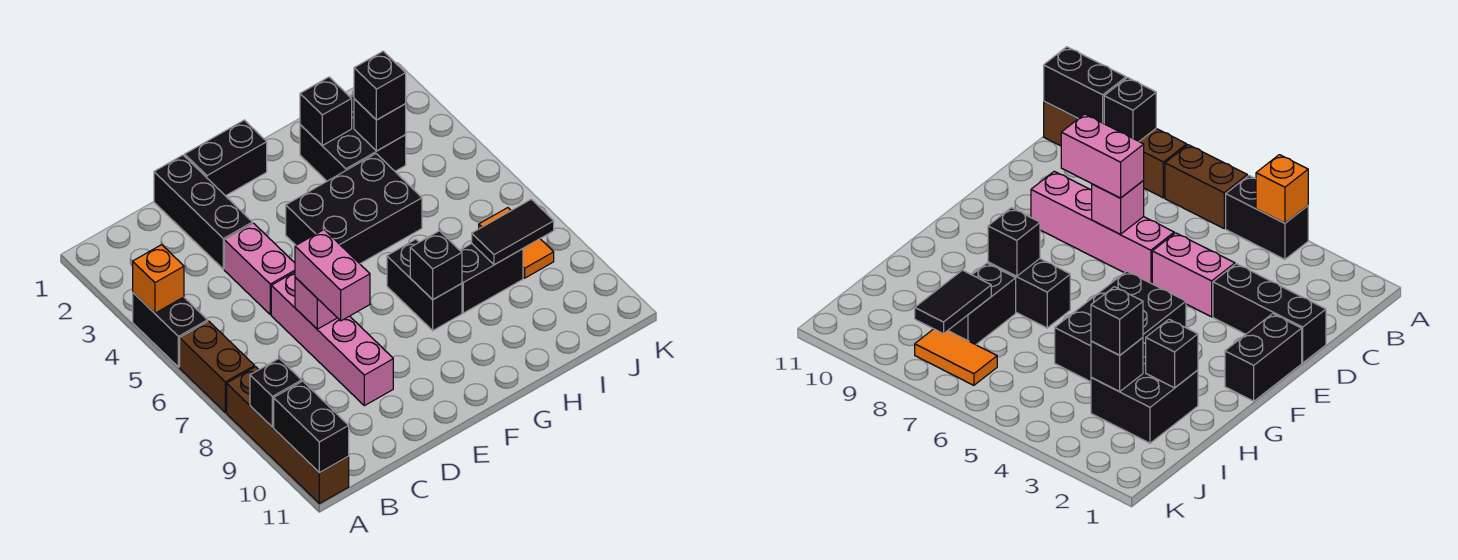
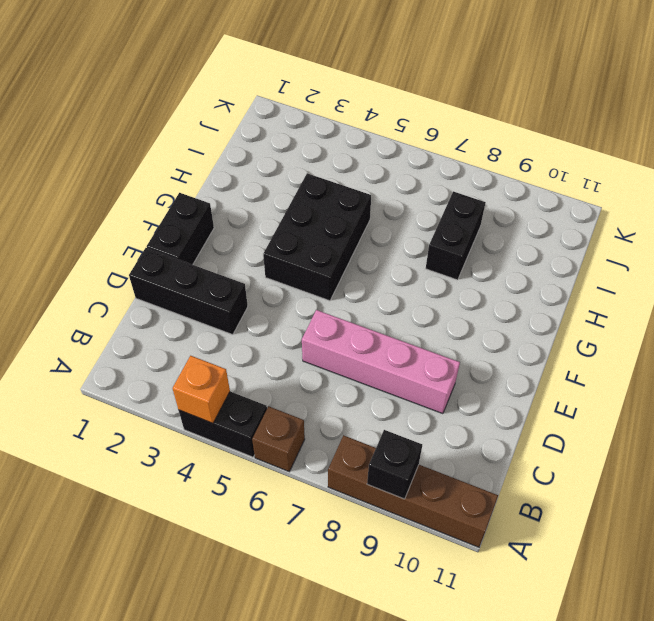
brown brick A6 level 1 -> brown brick A6:A7 level 1
none -> pink brick D4:D5 level 1
none -> black brick G7:G8 level 1
none -> black brick H2:I3 level 1

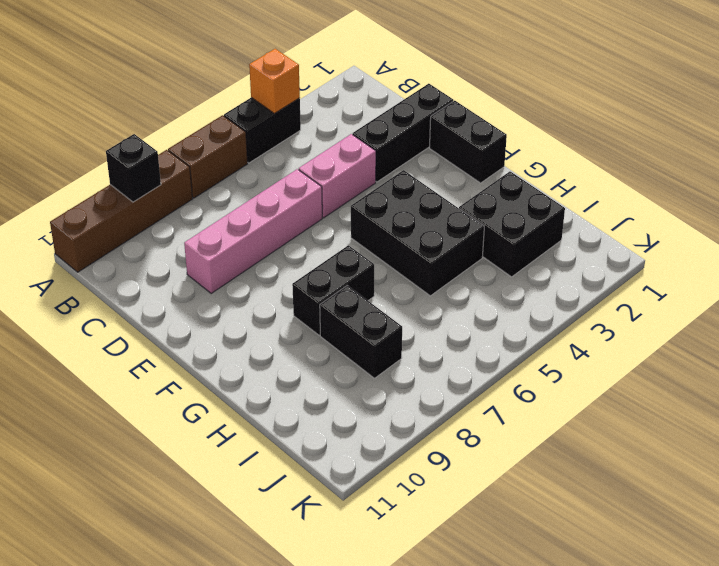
none -> orange tile J7:J8 level 1
none -> black brick A10:A11 level 2
none -> pink brick D7 level 2

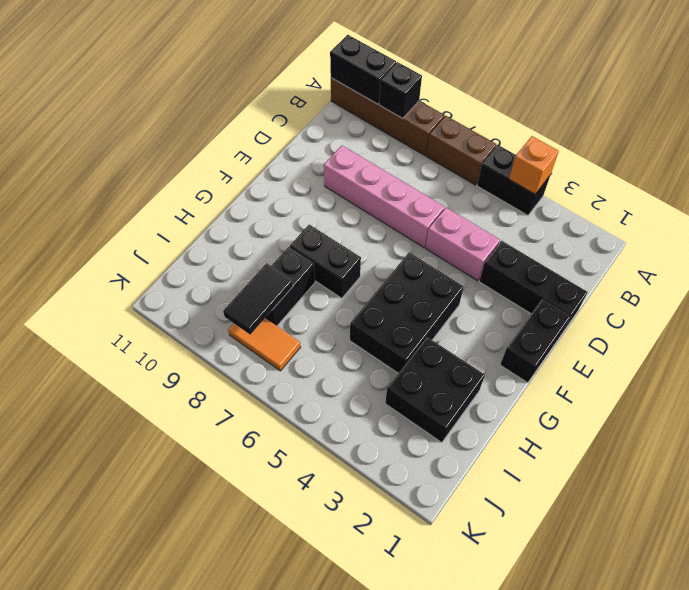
none -> pink brick D7 level 2
none -> black brick G8 level 2
none -> black brick H2 level 2

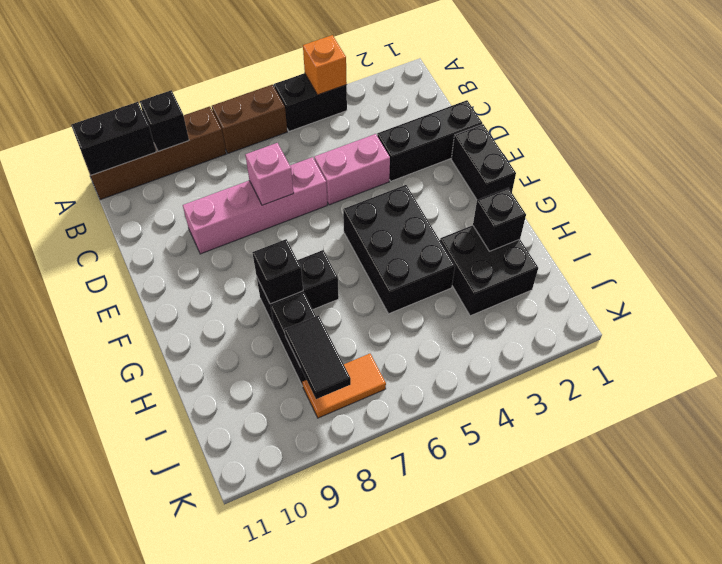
none -> black brick I3 level 2
none -> pink brick D7:D8 level 3
none -> black brick I3 level 3

